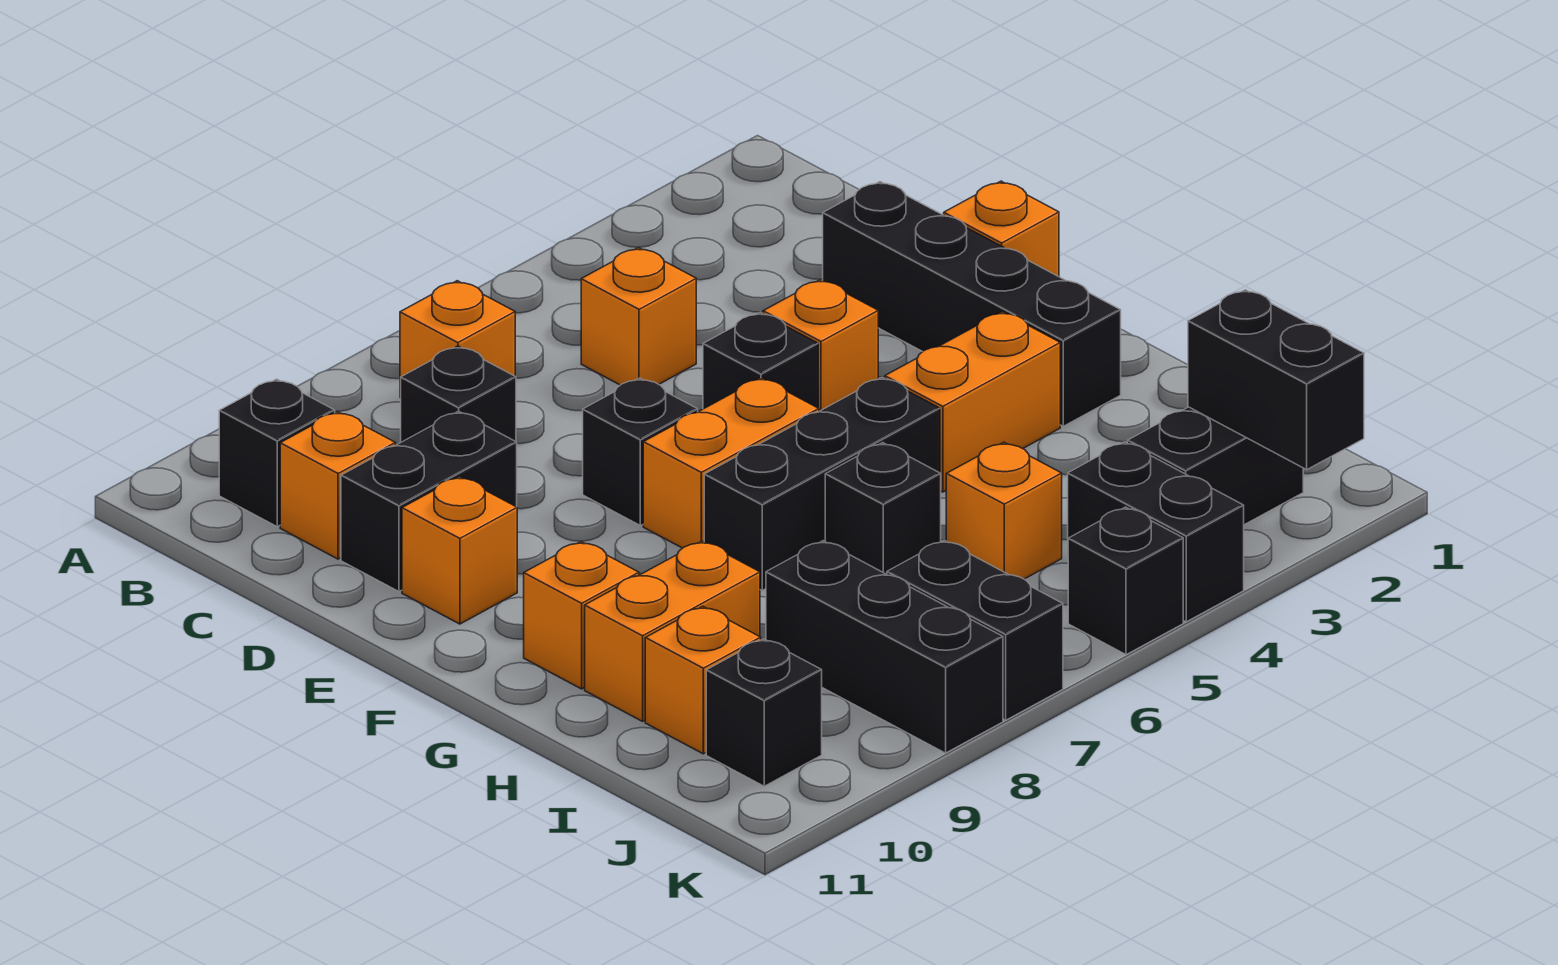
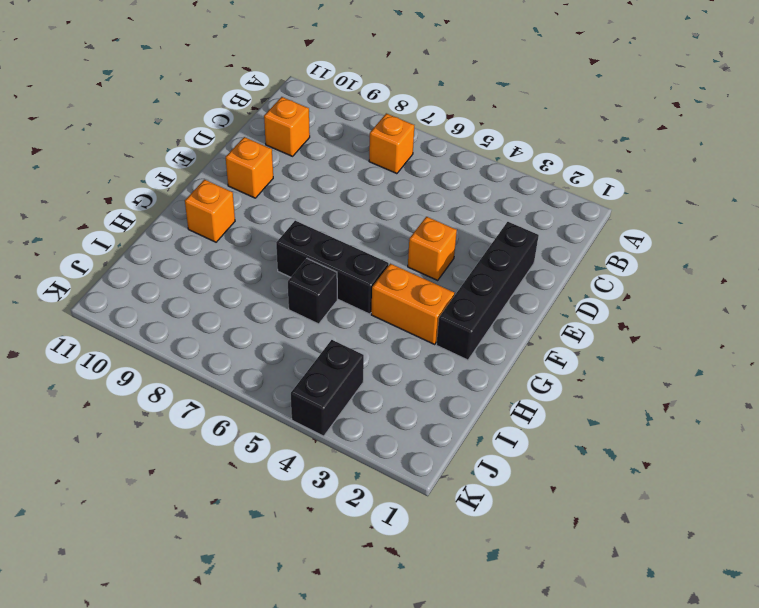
none -> black brick B10 level 1
none -> orange brick C5 level 1
none -> black brick C8 level 1

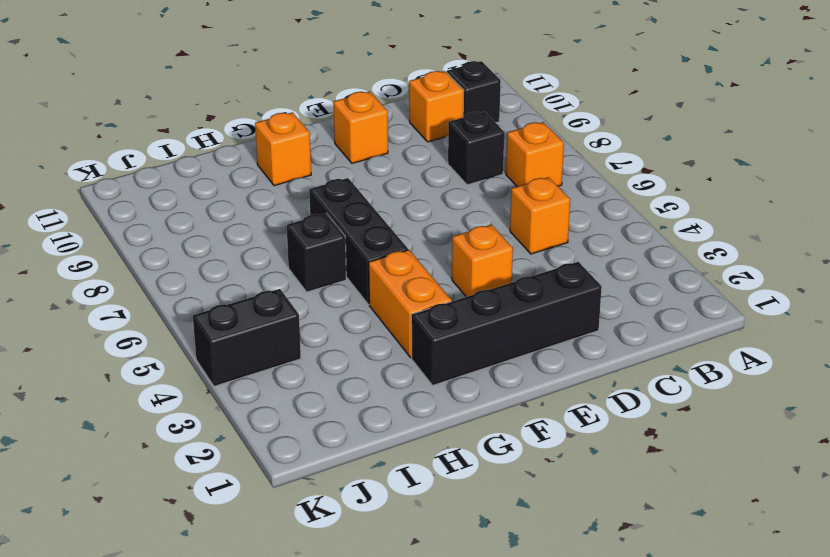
none -> black brick D9:D10 level 1
none -> orange brick E1 level 1
none -> black brick E5 level 1

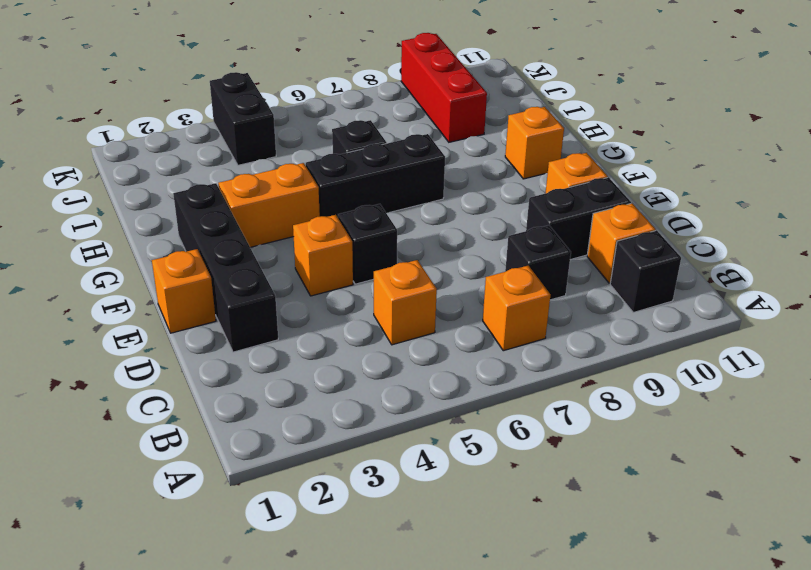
red brick I9:K9 level 1 -> none
none -> black brick E7 level 1
none -> orange brick F6:F7 level 1
none -> orange brick H9:H10 level 1

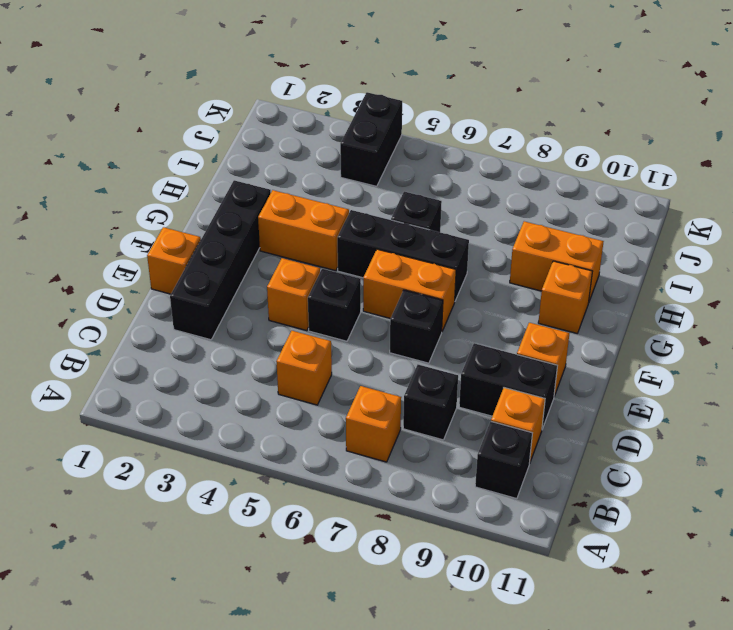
none -> orange brick I5 level 1
none -> black brick I8:K8 level 1
none -> orange brick I10 level 1

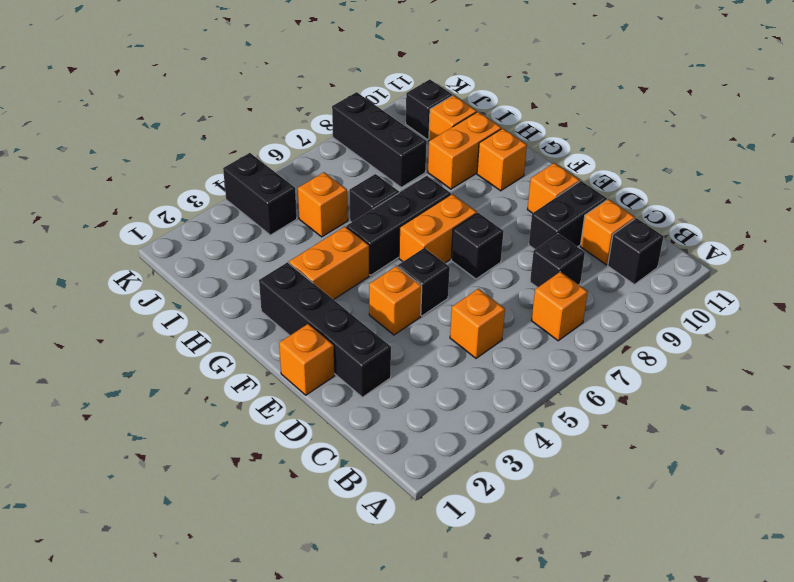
none -> black brick J2:J3 level 1
none -> black brick J7:K7 level 1
none -> black brick K5 level 1

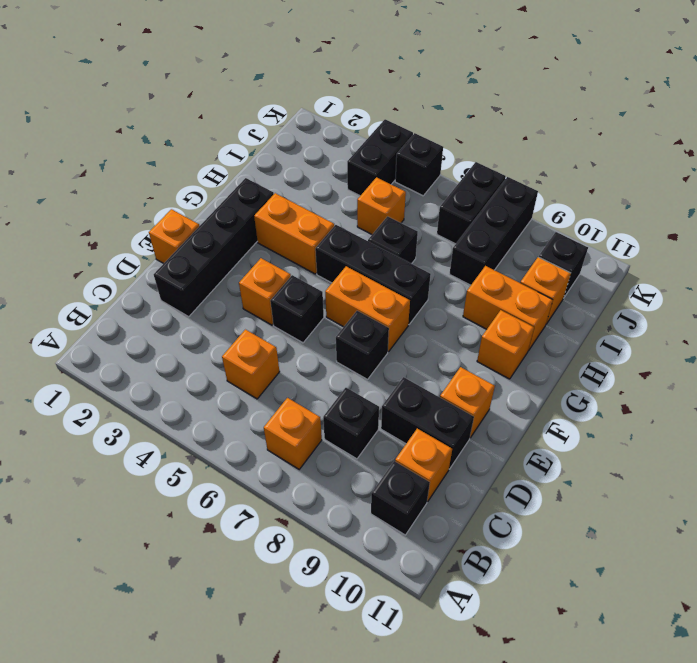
none -> black brick J2:J3 level 1
none -> black brick J2:K2 level 2

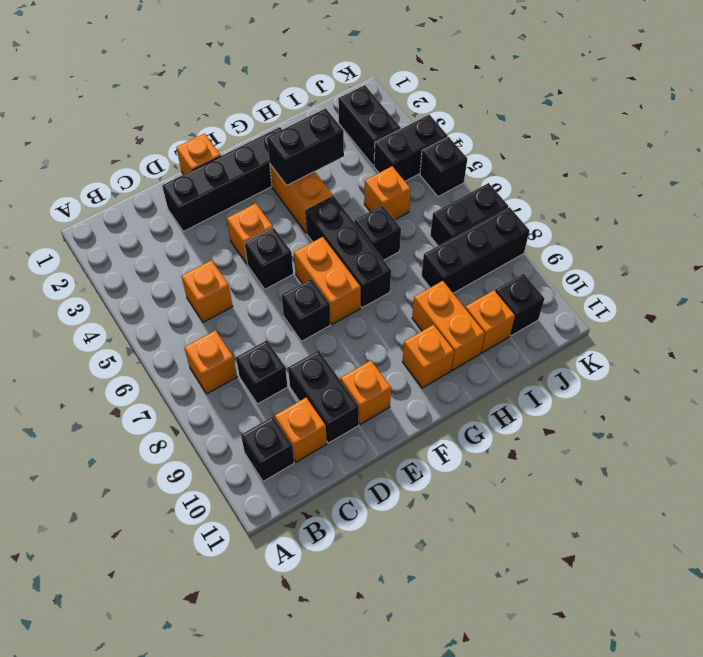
black brick G3:H3 level 2 -> black brick J2:K2 level 2

